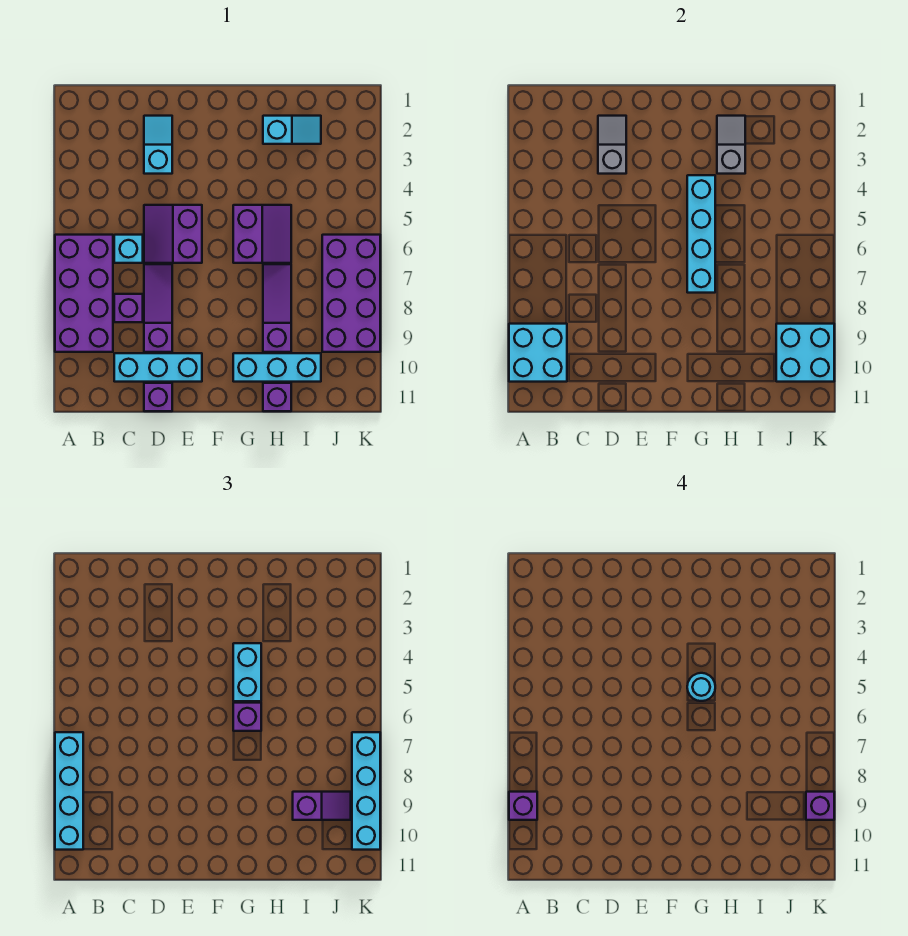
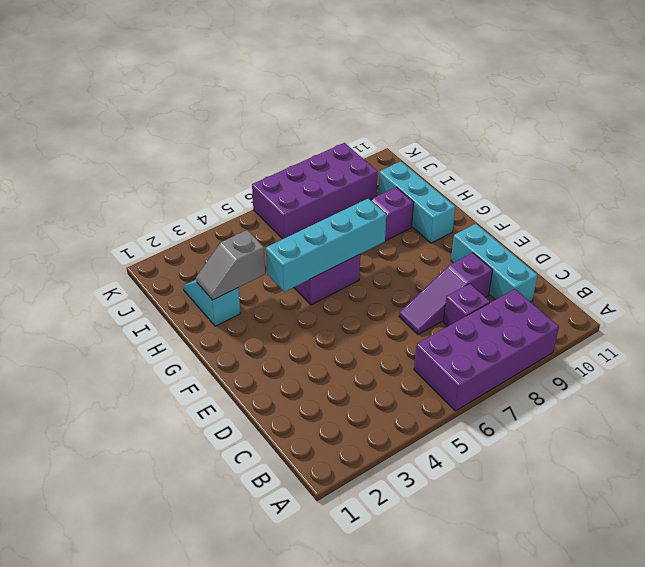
none -> cyan brick C6 level 1
none -> cyan slope D2:D3 level 1 top 3
none -> purple slope D5:E6 level 1 top E

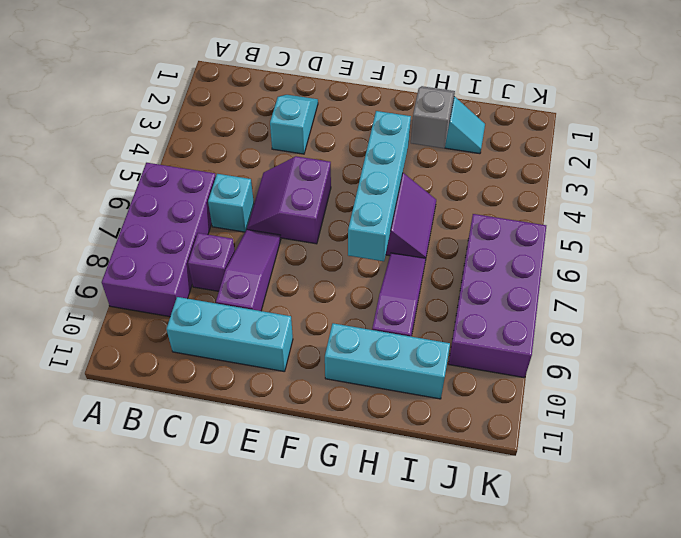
none -> purple brick D11 level 1
none -> purple brick H11 level 1
none -> cyan brick A9:B10 level 2

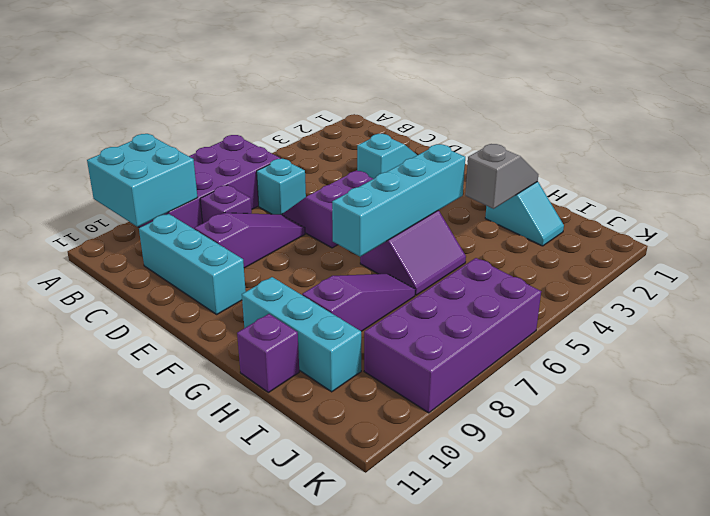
none -> purple brick D11 level 1
none -> grey slope D2:D3 level 2 top 3
none -> cyan brick J9:K10 level 2

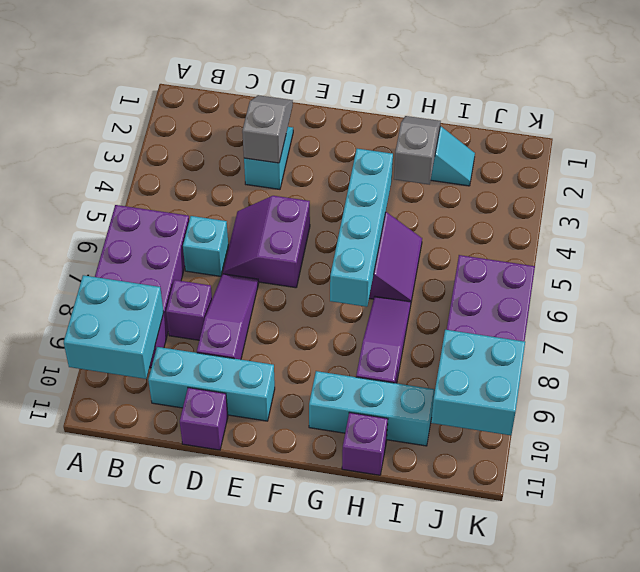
none -> cyan brick A7:A10 level 3
none -> cyan brick G4:G5 level 3
none -> purple brick G6 level 3

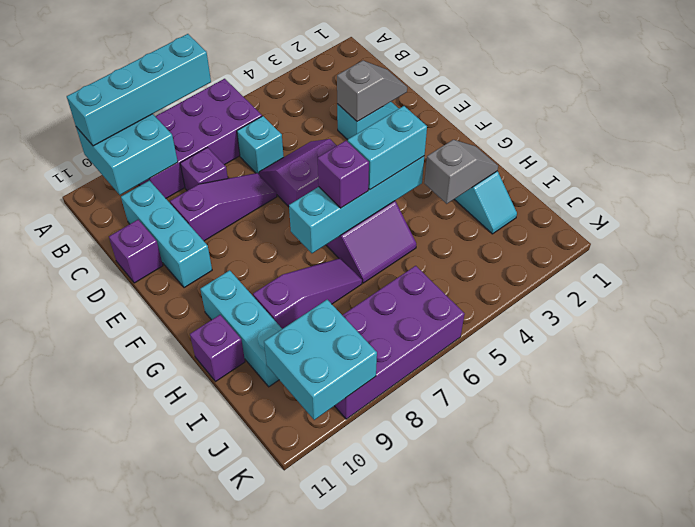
none -> purple slope I9:J9 level 3 top I
none -> cyan brick K7:K10 level 3
none -> purple brick A9 level 4

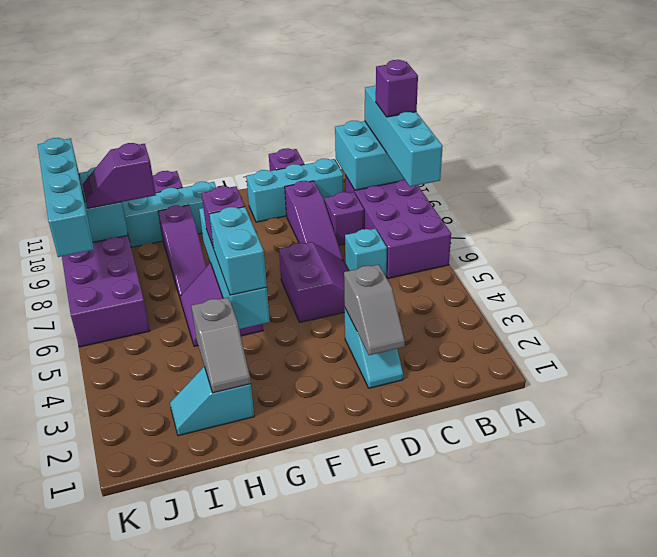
none -> cyan round brick G5 level 4
none -> purple brick K9 level 4

